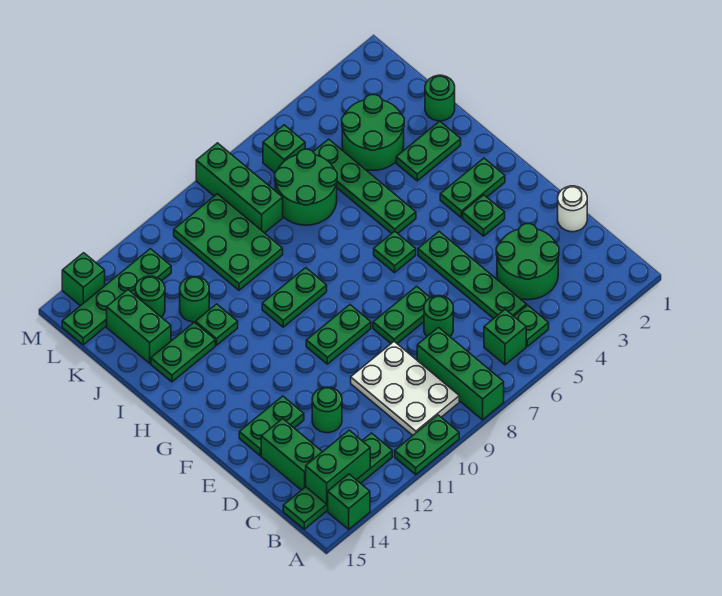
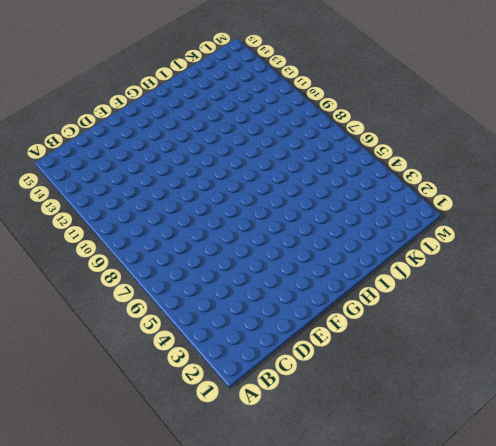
none -> green brick A8:C8 level 1
none -> green plate A10:A11 level 1
none -> green brick A14 level 1
none -> green plate B5 level 1

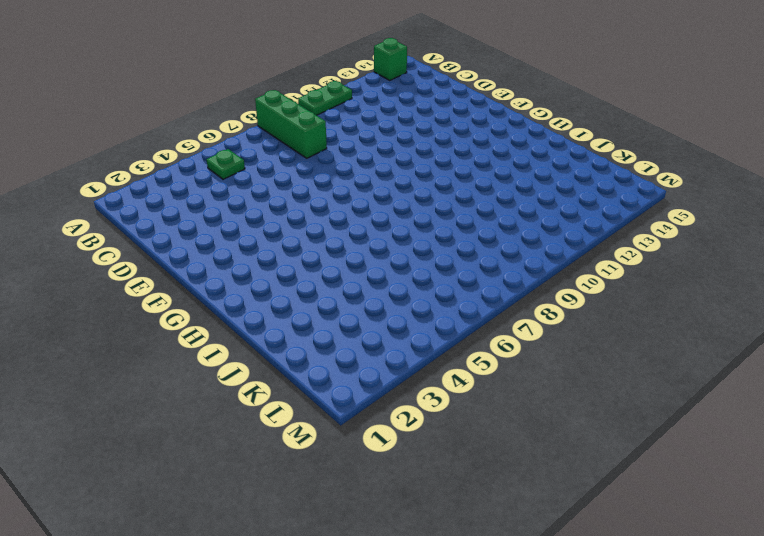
none -> green brick B6 level 1
none -> white plate B9:D10 level 1
none -> green plate B12:B15 level 1
none -> green round brick C3:D4 level 1

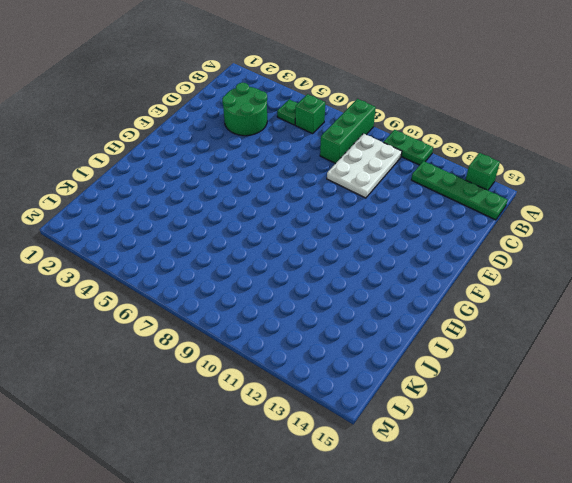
none -> green plate C5:F5 level 1
none -> green brick C14:D14 level 1
none -> white round brick D1 level 1
none -> green round brick D7 level 1

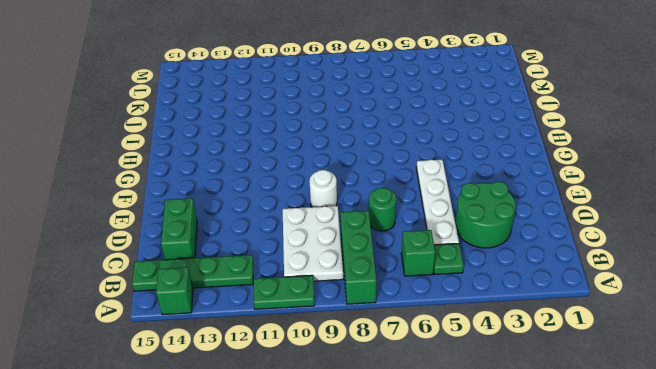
white plate C5:F5 level 1 -> green plate C5:F5 level 1
white round brick E9 level 1 -> white round brick D1 level 1
none -> green round brick D12 level 1
none -> green plate E7:E8 level 1
none -> green plate E13:E14 level 1
none -> green plate F3 level 1

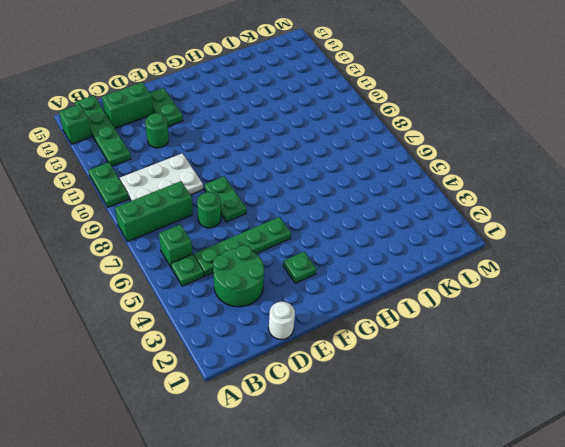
none -> green plate F9:F10 level 1
none -> green plate G2:G3 level 1
none -> green plate G6 level 1
none -> green plate H5:K5 level 1

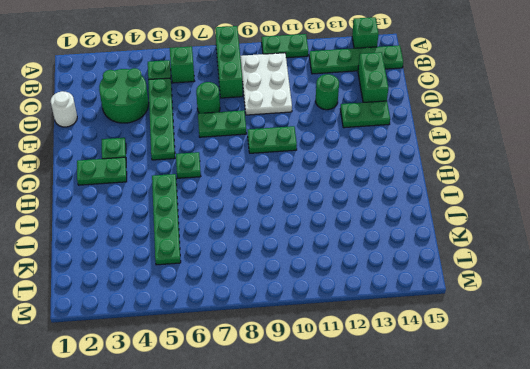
none -> green plate H9:H10 level 1
none -> green plate I2:I3 level 1
none -> green plate I12 level 1
none -> green plate I13:I14 level 1

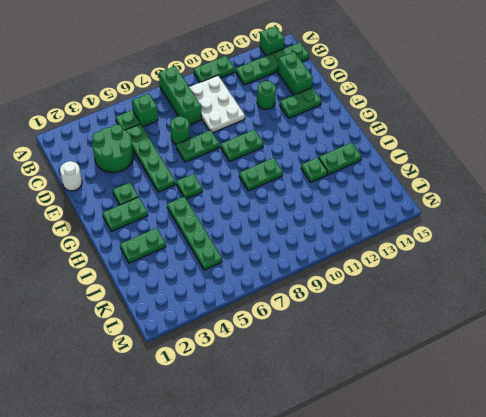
none -> green round brick J1 level 1
none -> green round brick J3:K4 level 1
none -> green round brick J6:K7 level 1
none -> green plate J9:L10 level 1

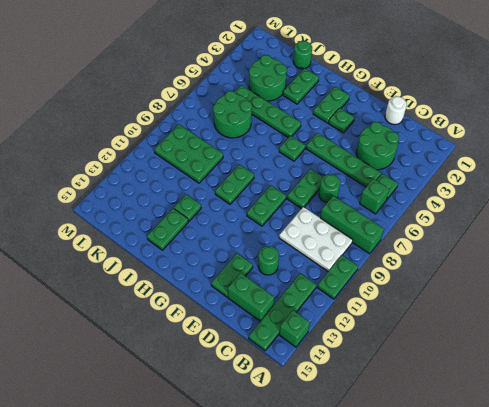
none -> green round brick J12 level 1
none -> green brick J14:K14 level 1
none -> green brick K8:M8 level 1
none -> green round brick K13 level 1

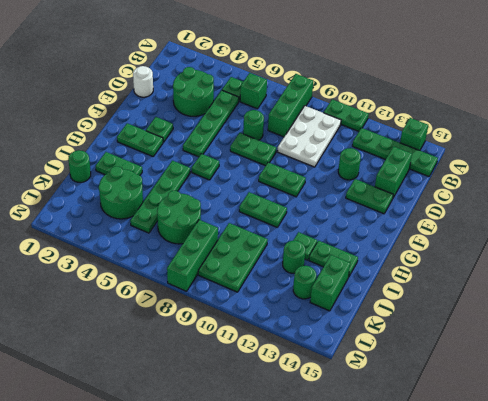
none -> green brick L6 level 1
none -> green plate L12:L15 level 1
none -> green brick M14 level 1
none -> green brick B13:B14 level 2

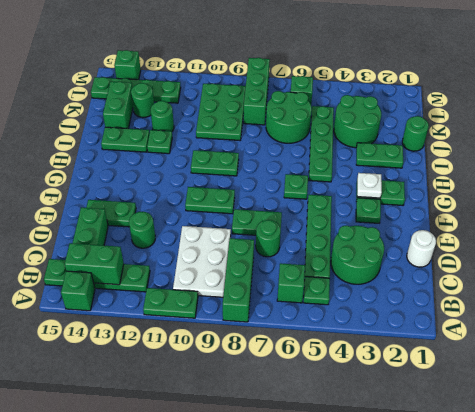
white plate G3 level 2 -> none

